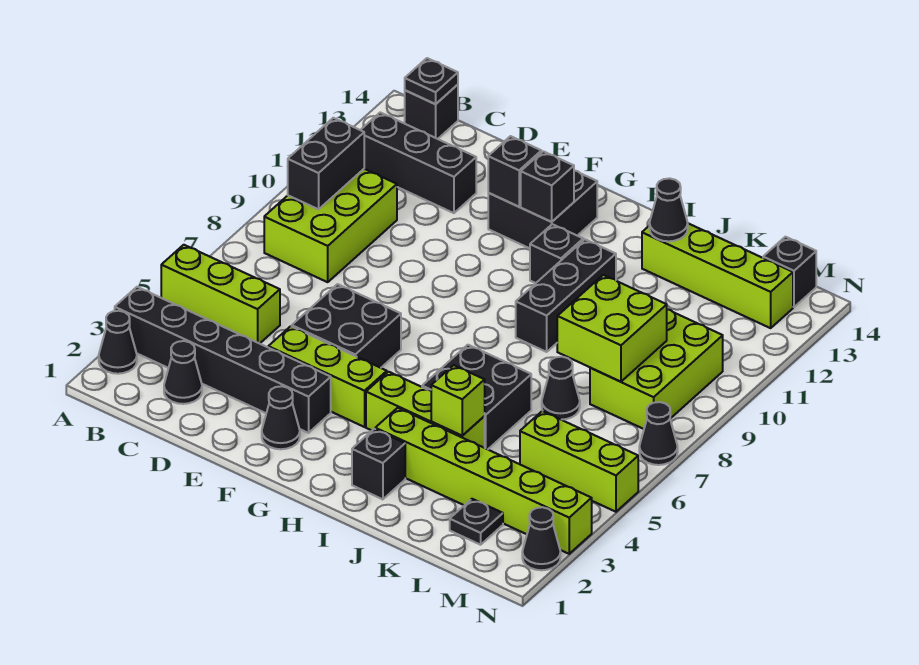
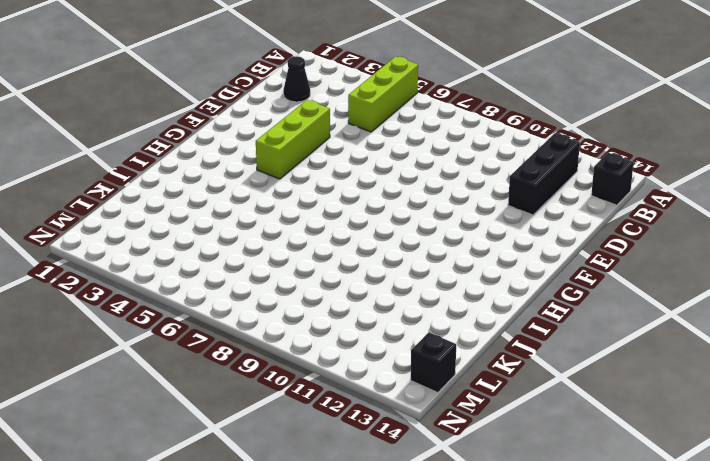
none -> black cone A2 level 1
none -> black brick A3:F3 level 1
none -> lime brick B8:C10 level 1
none -> black brick E5:F6 level 1

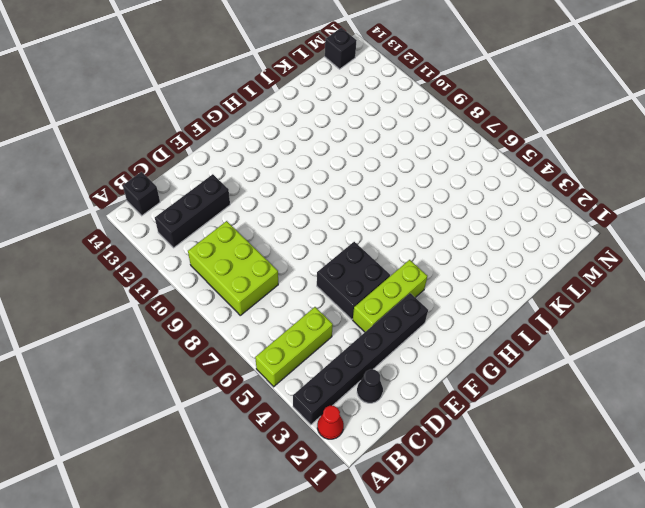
red cone A2 level 1 -> black cone A2 level 1
none -> black cone F2 level 1
none -> black brick F12:G13 level 1
none -> lime brick H4:J4 level 1
none -> black brick H11 level 1

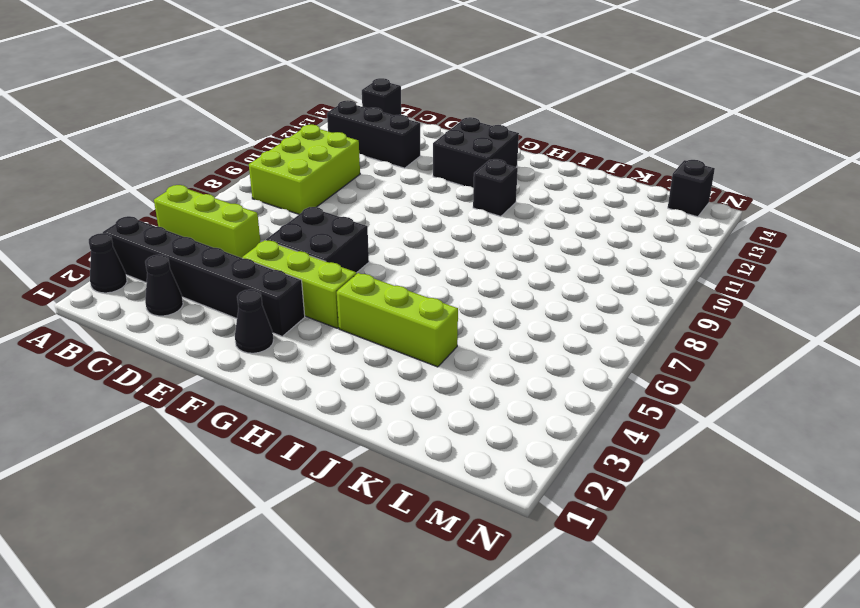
none -> black brick I2 level 1
none -> lime brick I3:N3 level 1
none -> black brick I5:J6 level 1
none -> black brick I9:I11 level 1

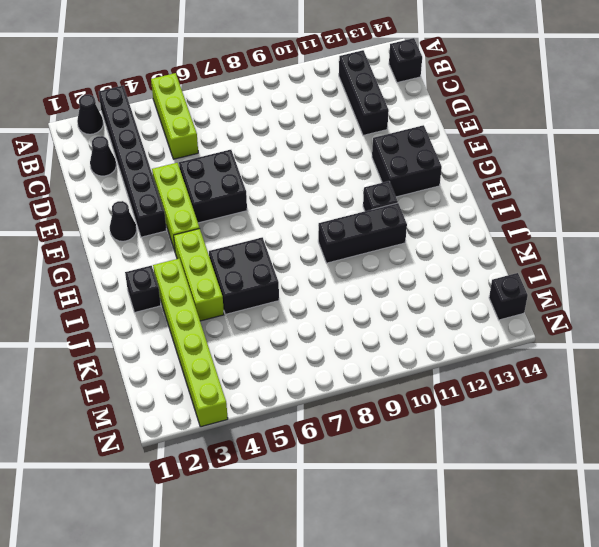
none -> lime brick B8:C10 level 1
none -> lime brick J13:M13 level 1
none -> black cone K7 level 1
none -> black plate L2 level 1

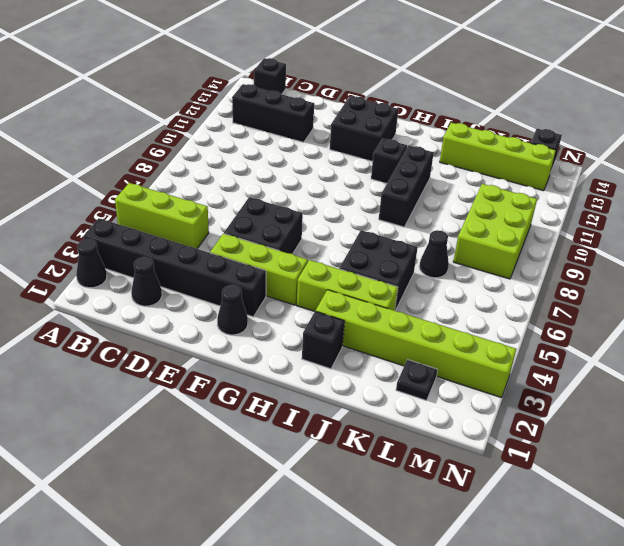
none -> lime brick B8:C10 level 1
none -> lime brick L5:N5 level 1
none -> black cone N2 level 1
none -> black cone N7 level 1

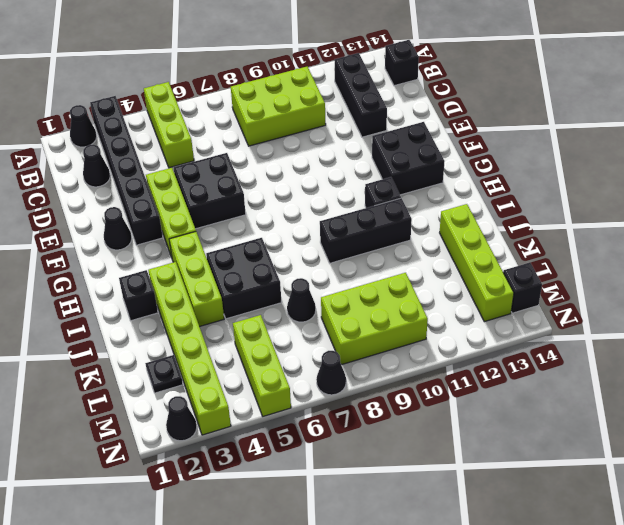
none -> black brick B9:B10 level 2
none -> black plate B14 level 2
none -> black brick F12 level 2
none -> black brick G12 level 2

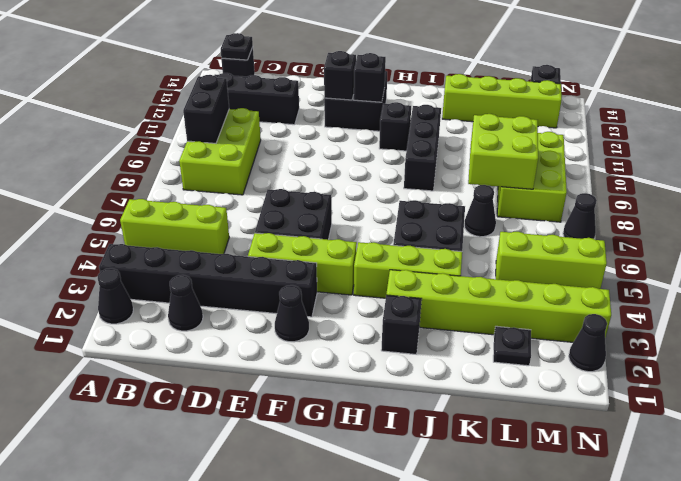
none -> lime brick J4 level 2
none -> black cone J13 level 2

